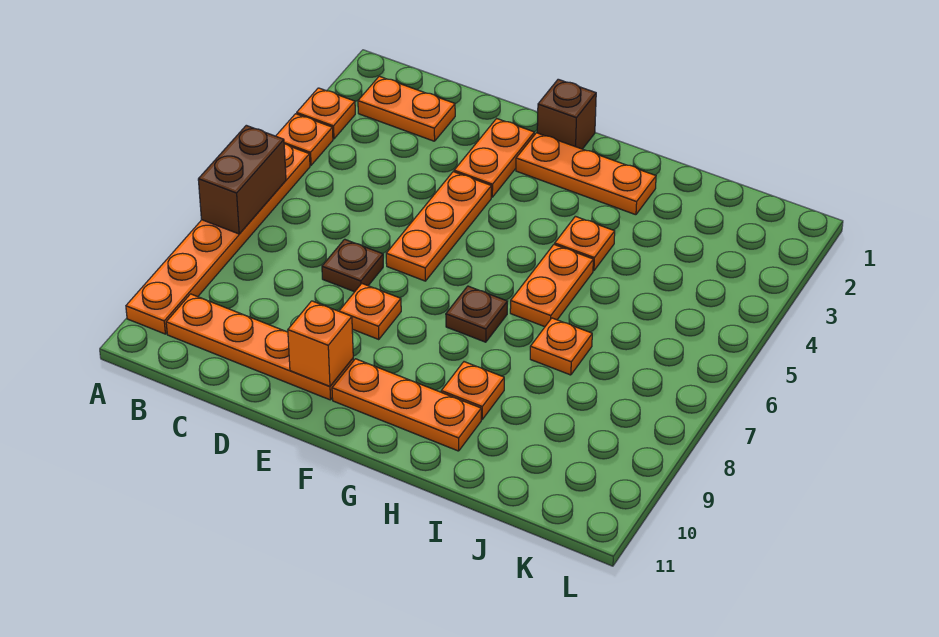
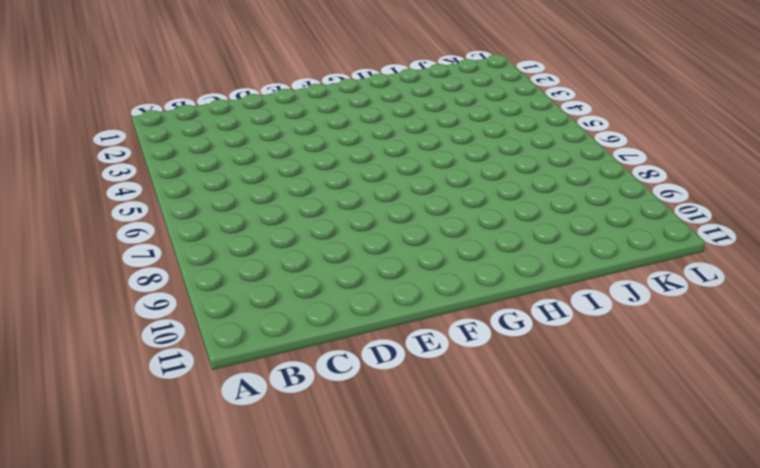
none -> orange plate A3 level 1
none -> orange plate A4 level 1
none -> orange plate A5:A10 level 1

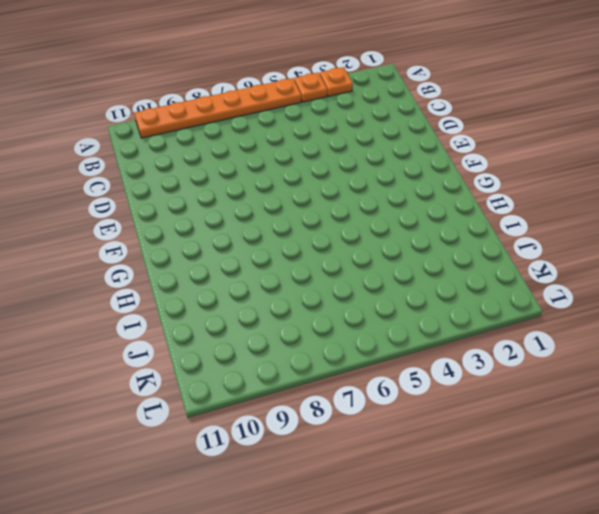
none -> orange plate B2:C2 level 1
none -> orange plate B10:E10 level 1
none -> brown plate D7 level 1

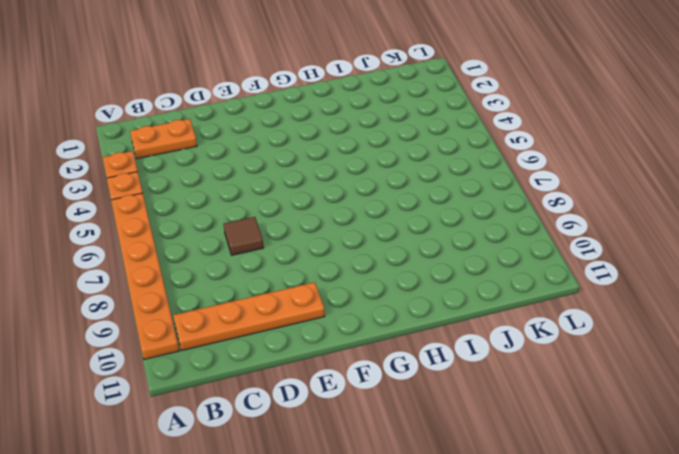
brown tile D7 level 1 -> brown plate D7 level 1
none -> orange plate E2:E3 level 1
none -> orange plate E4:E6 level 1
none -> orange plate E8 level 1

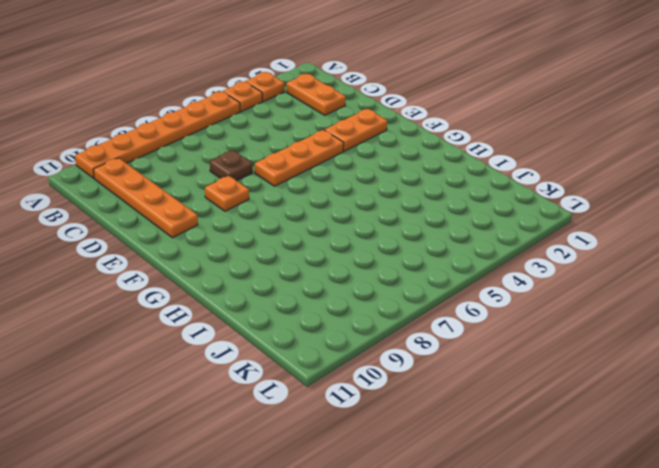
none -> brown brick F1 level 1
none -> orange plate F2:H2 level 1
none -> orange plate F10:H10 level 1

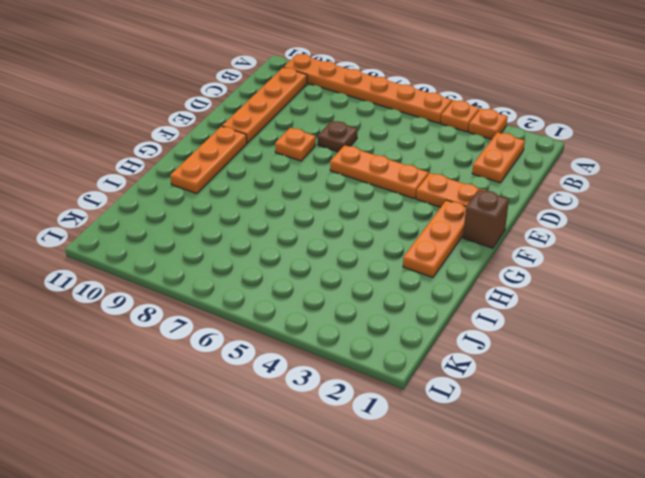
none -> brown plate G7 level 1
none -> orange plate H4 level 1
none -> orange plate H5:H6 level 1

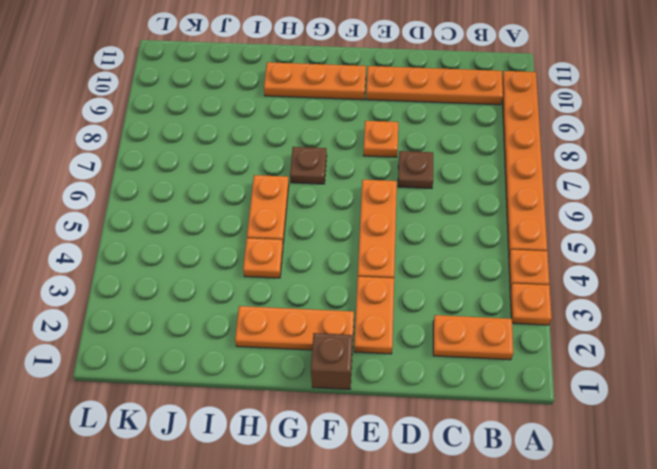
none -> orange plate H9 level 1
none -> orange plate I7 level 1
none -> brown brick A6:A7 level 2

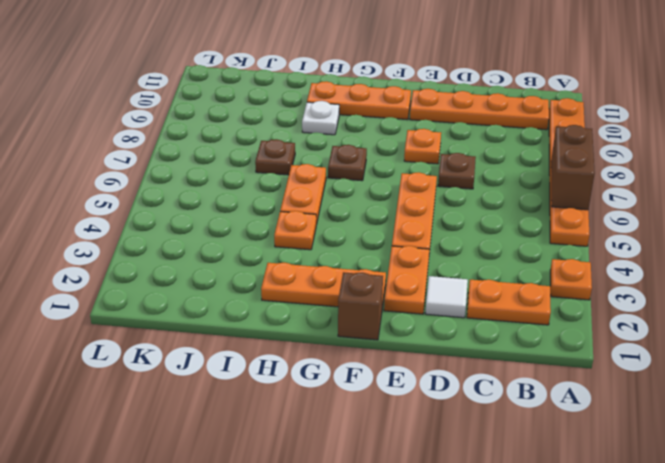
white tile D2 level 1 -> none
white plate H9 level 1 -> orange plate H9 level 1
brown plate I7 level 1 -> orange plate I7 level 1
none -> orange plate A4 level 1
none -> orange brick E10 level 2

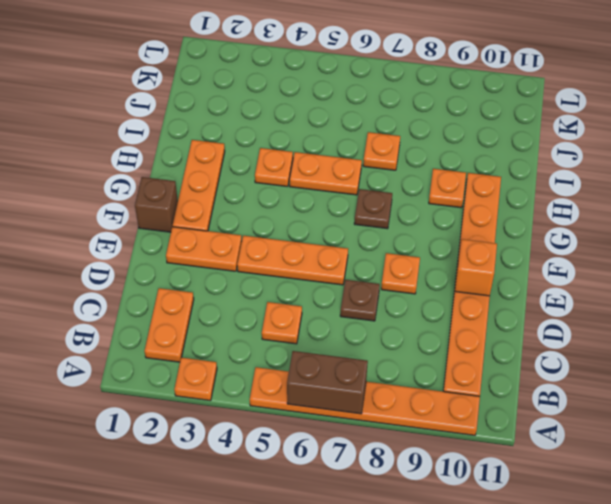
orange plate C5 level 1 -> orange plate A4 level 1

